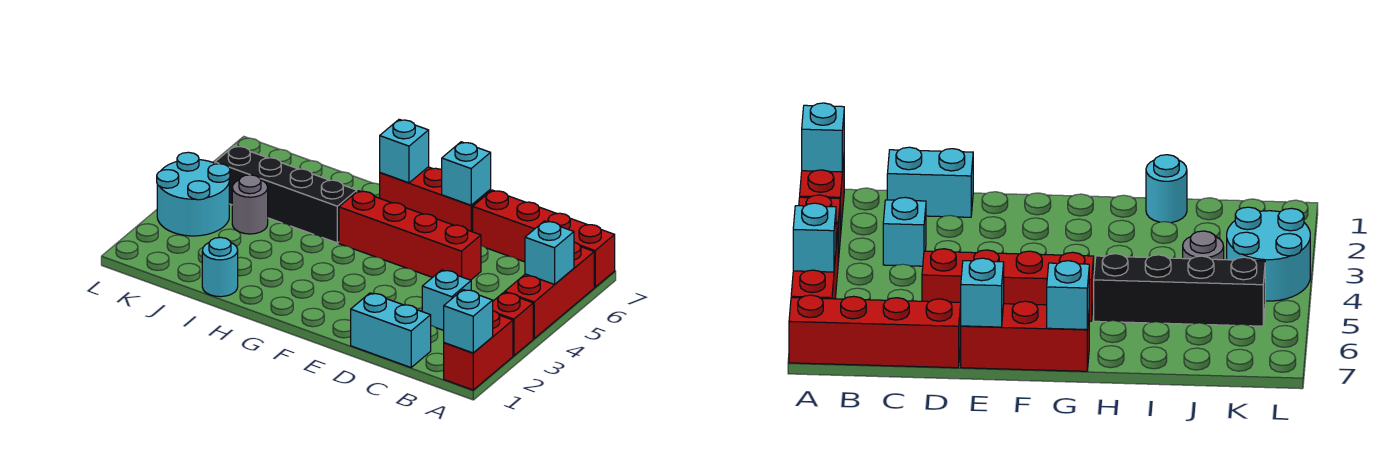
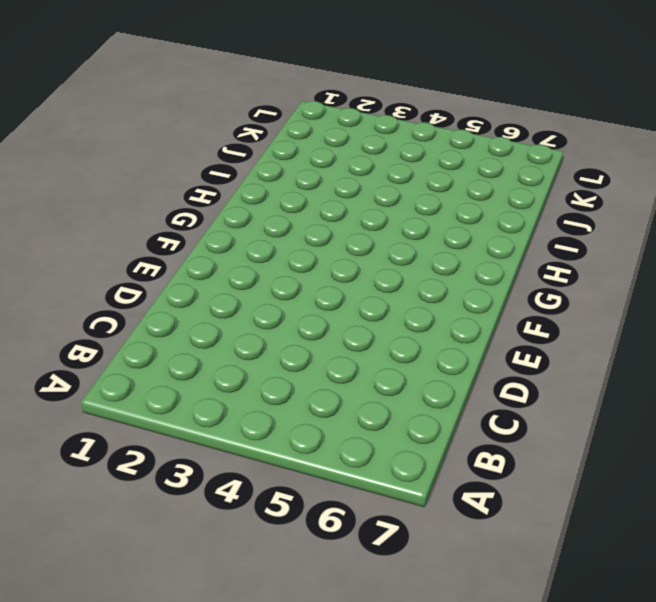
none -> red brick A1:A2 level 1
none -> red brick A3 level 1
none -> red brick A4:A6 level 1

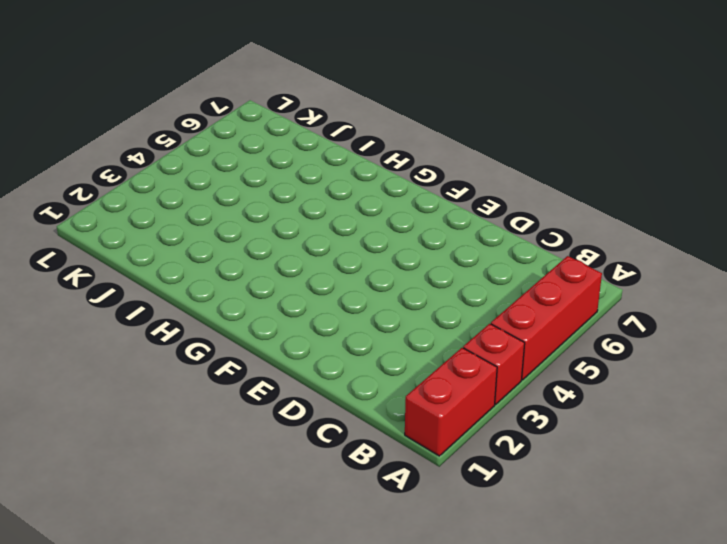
none -> red brick A7:D7 level 1
none -> cyan brick C1:D1 level 1
none -> cyan brick C3 level 1

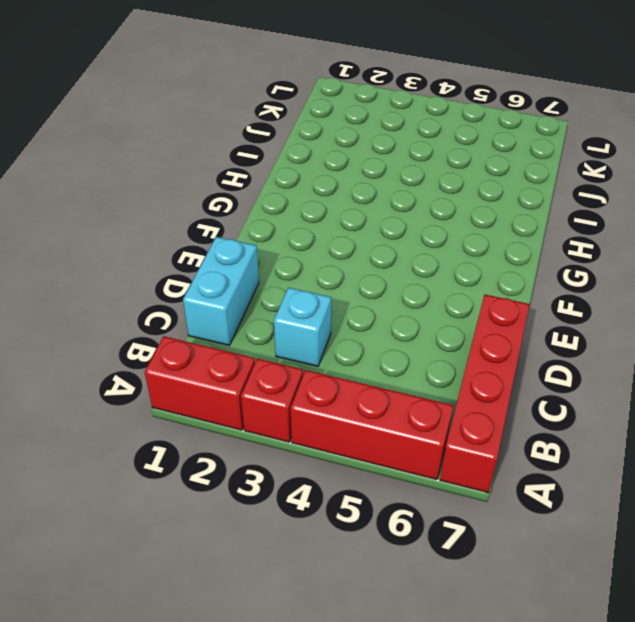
none -> red brick D5:G5 level 1
none -> red brick E7:G7 level 1
none -> black brick H5:K5 level 1

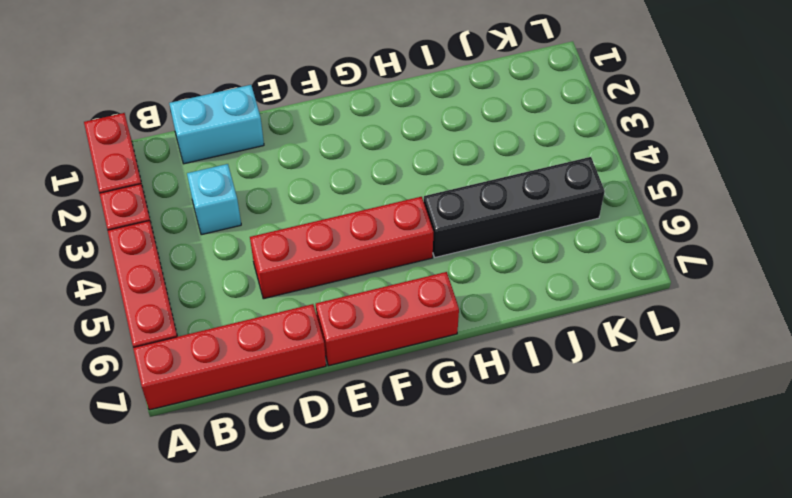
none -> cyan round brick I1 level 1
none -> grey round brick J4 level 1
none -> cyan round brick K3:L4 level 1

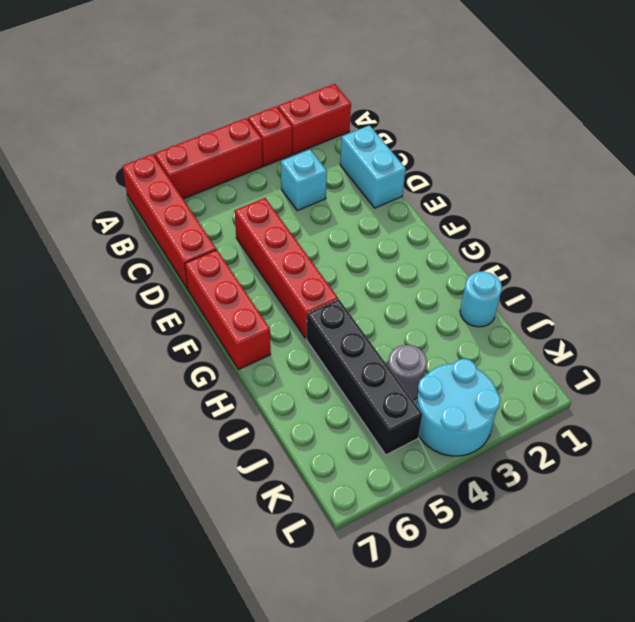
none -> cyan brick A1 level 2
none -> cyan brick A5 level 2
none -> cyan brick E7 level 2

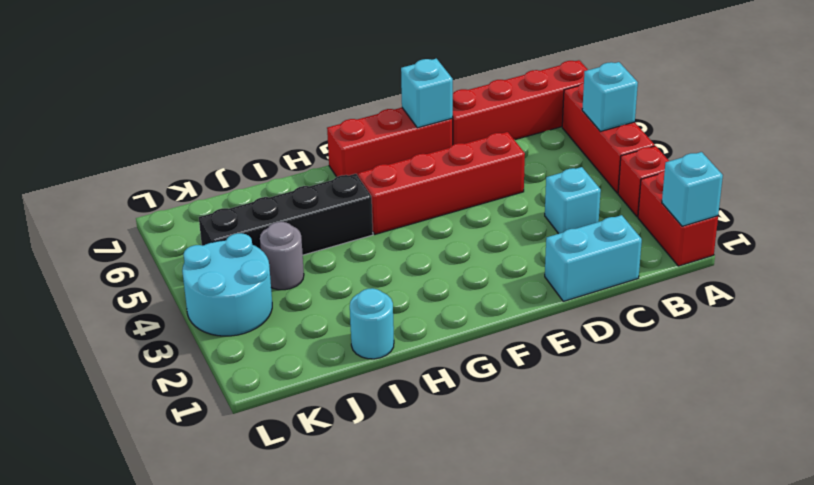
none -> cyan brick G7 level 2

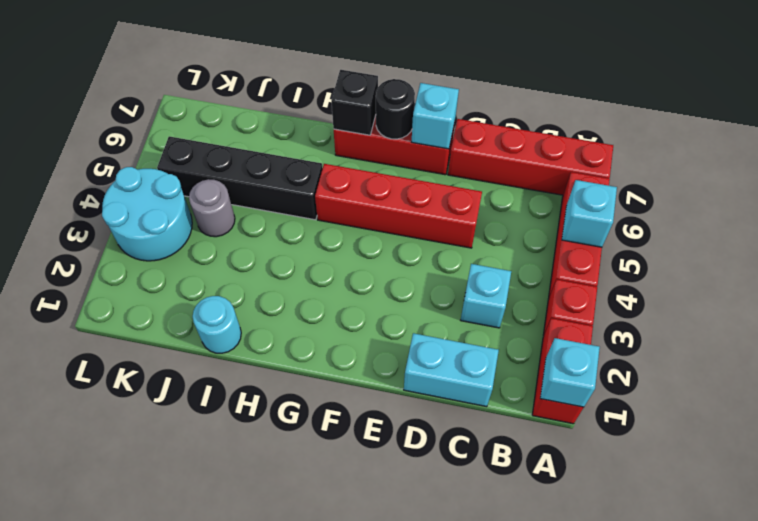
black round brick F7 level 2 -> none
black brick G7 level 2 -> cyan brick G7 level 2

